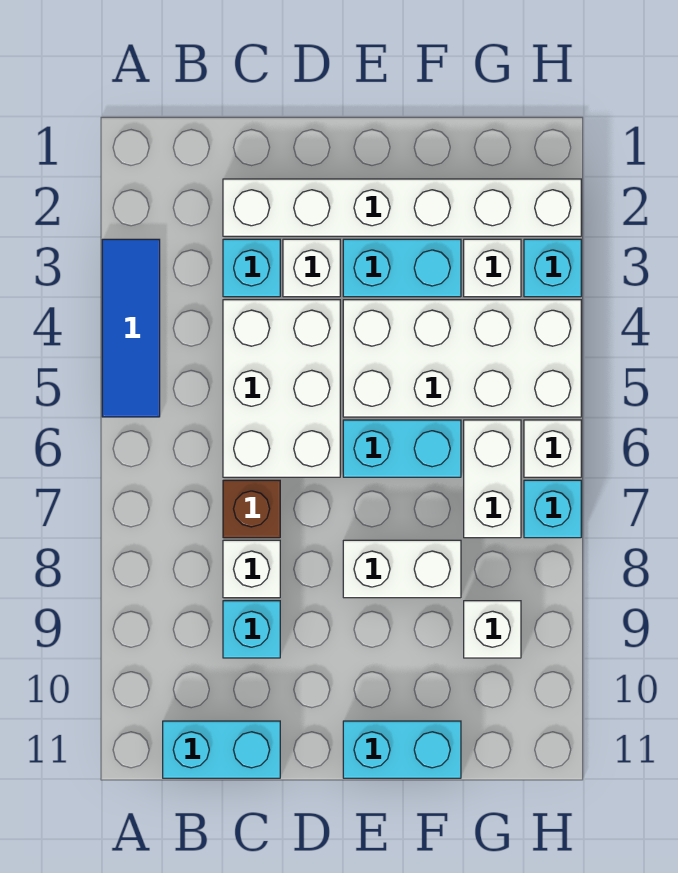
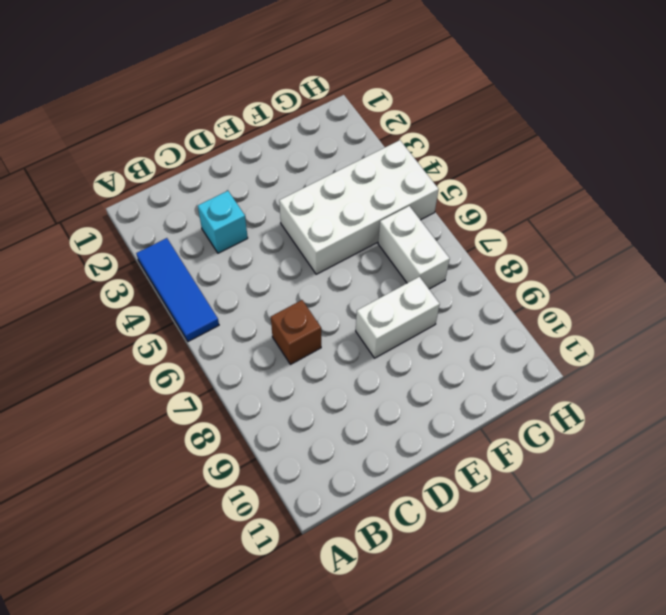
none -> cyan brick B11:C11 level 1
none -> white brick C2:H2 level 1
none -> white brick C4:D6 level 1

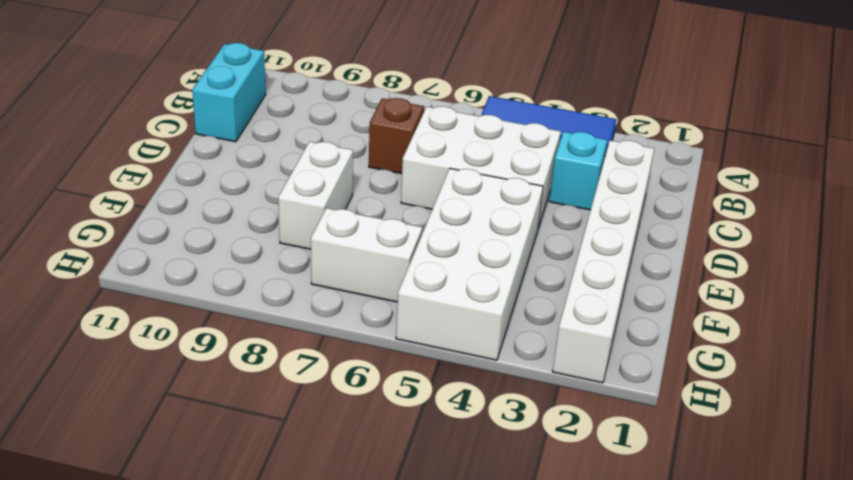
none -> white brick C8 level 1
none -> cyan brick C9 level 1
none -> white brick D3 level 1

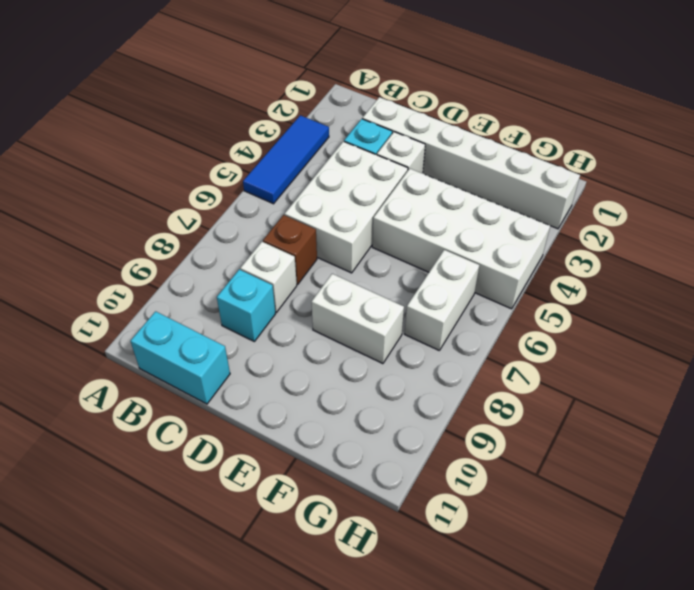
none -> cyan brick E3:F3 level 1
none -> cyan brick E6:F6 level 1
none -> cyan brick E11:F11 level 1

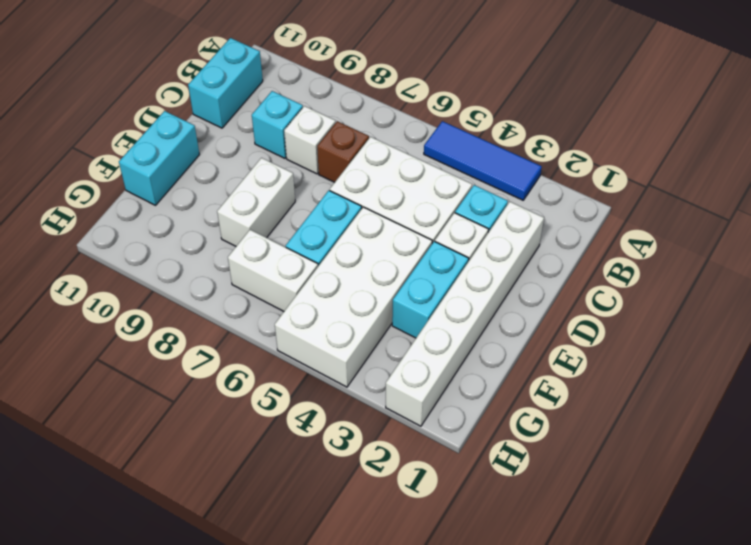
none -> white brick G3 level 1
none -> white brick G9 level 1
none -> cyan brick H3 level 1

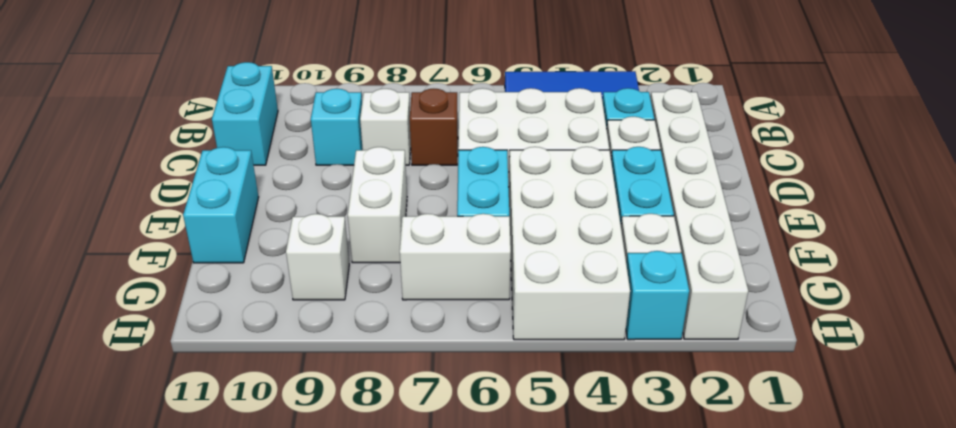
none -> white brick H6 level 1
none -> cyan brick H7 level 1

